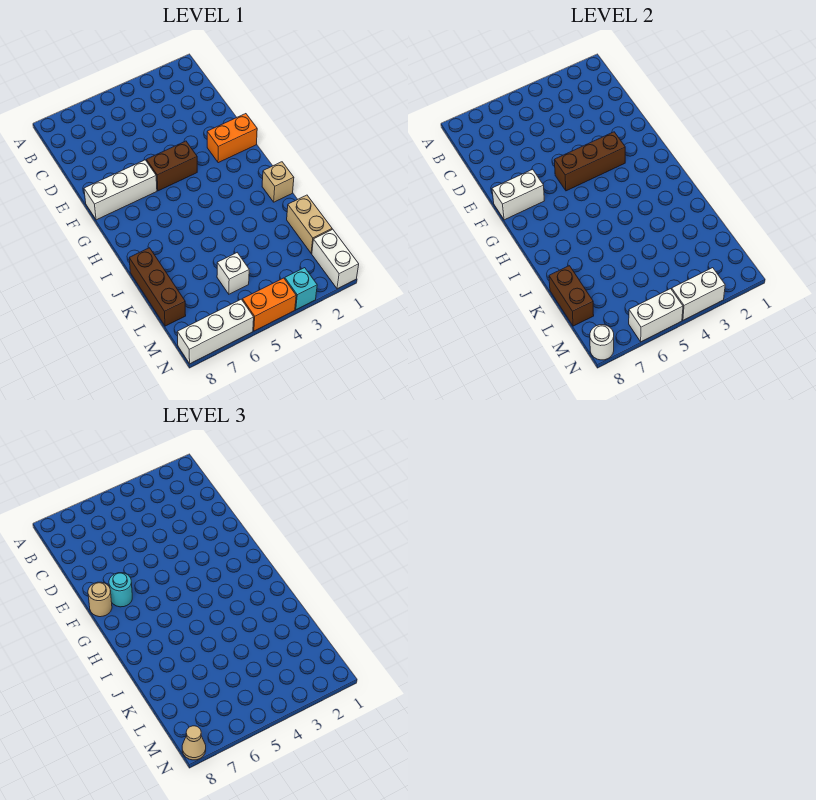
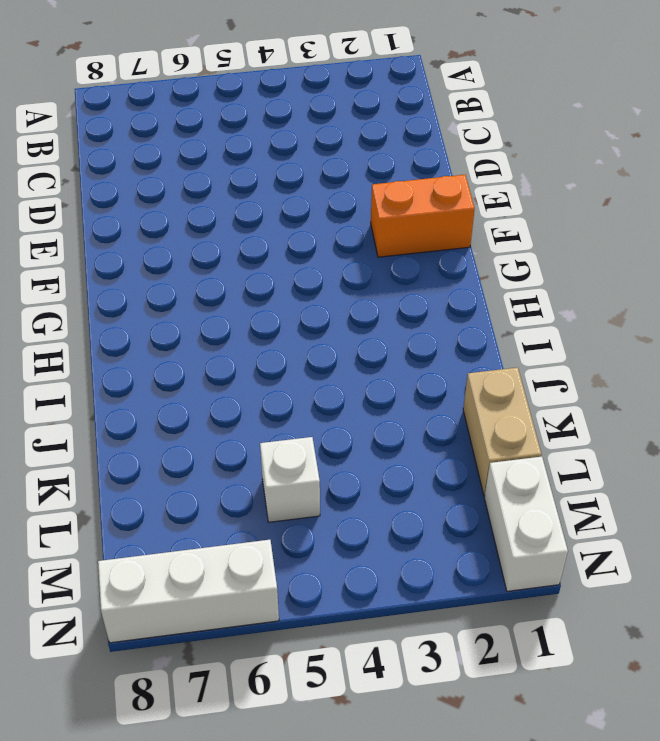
none -> brown brick F4:F5 level 1
none -> white brick F6:F8 level 1
none -> tan brick I1 level 1

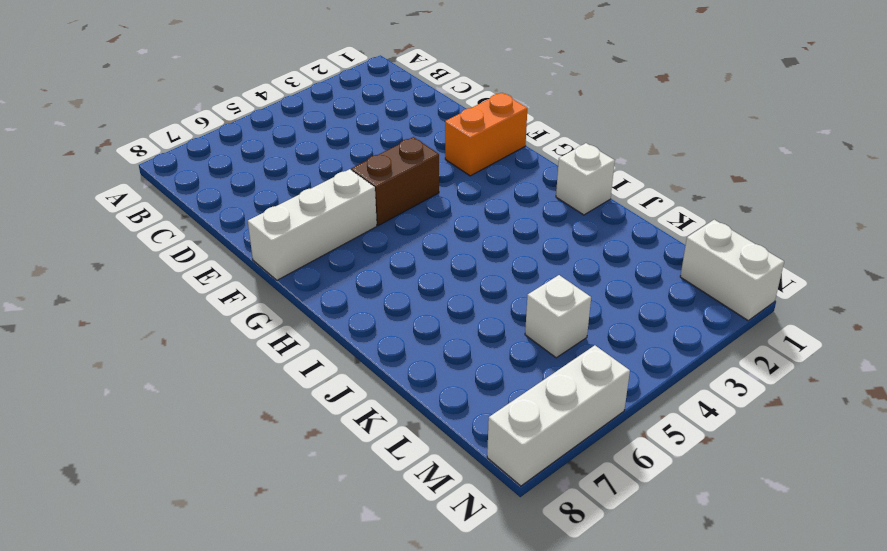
white brick I1 level 1 -> tan brick I1 level 1
none -> brown brick J8:L8 level 1
none -> tan brick K1:L1 level 1
none -> cyan brick N3 level 1

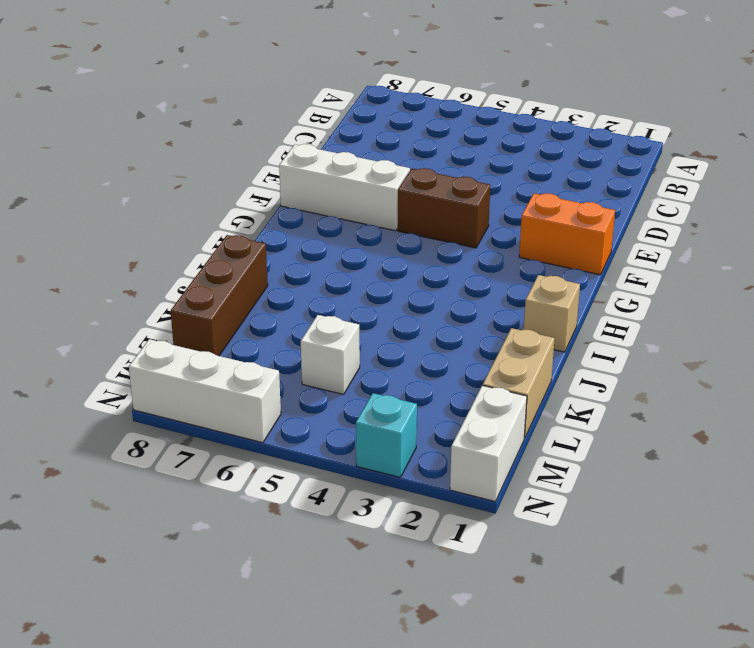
none -> orange brick N4:N5 level 1
none -> brown brick F3:F5 level 2
none -> white brick F7:F8 level 2

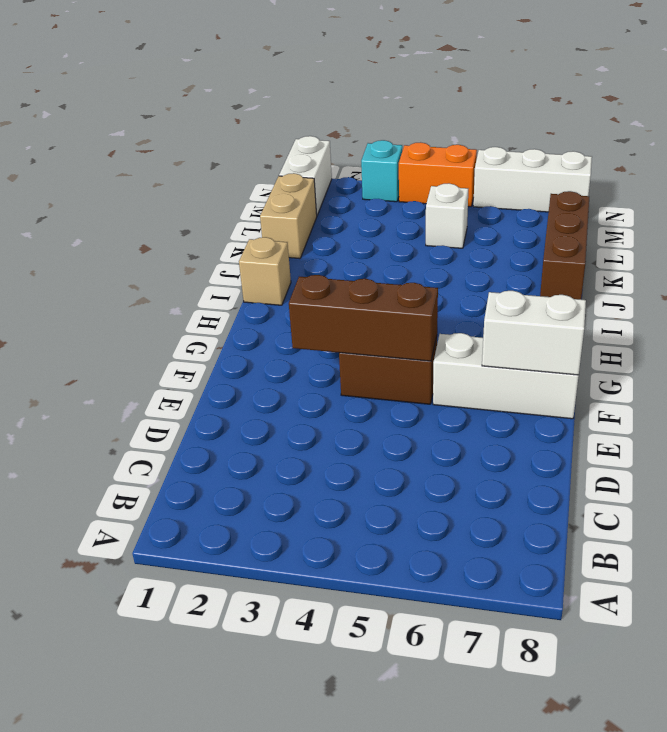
none -> orange brick F1:F2 level 1
none -> brown brick K8:L8 level 2
none -> white brick N3:N4 level 2

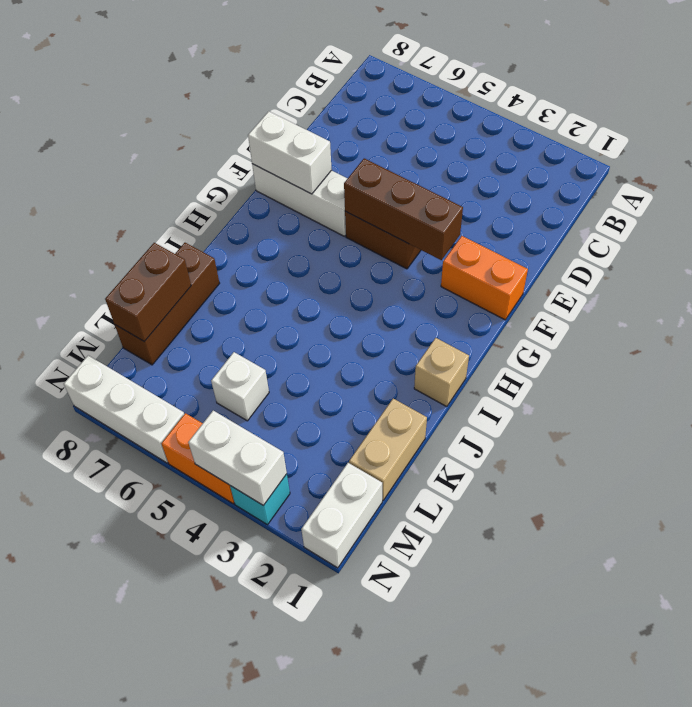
none -> white brick N5:N6 level 2
none -> white round brick N8 level 2
none -> cyan round brick F7 level 3

